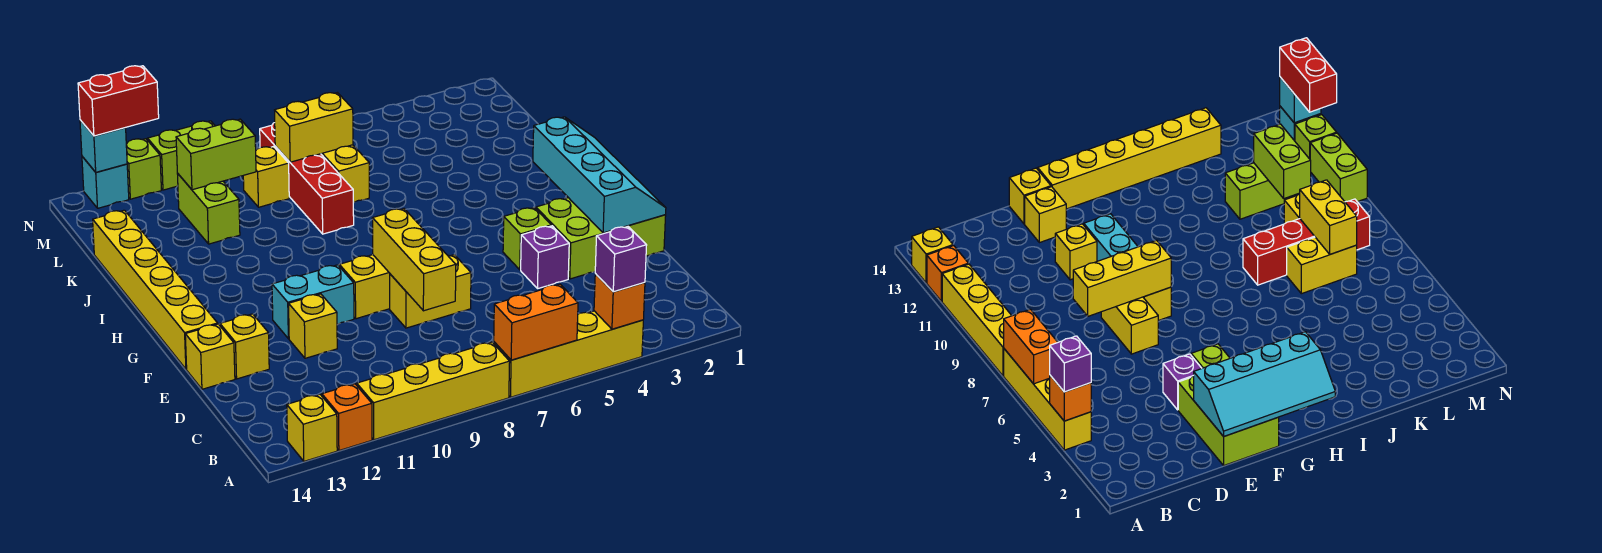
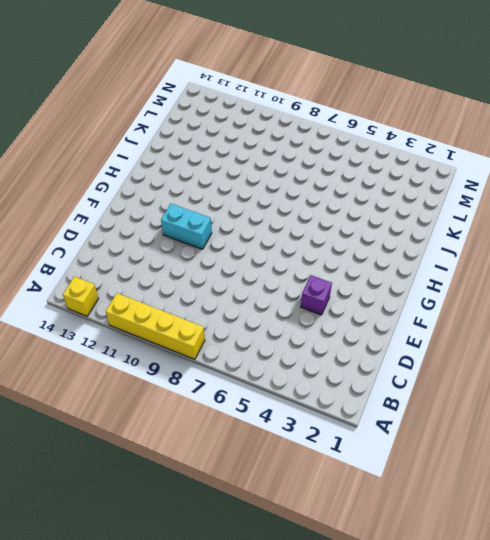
none -> yellow brick A4:A7 level 1
none -> orange brick A12 level 1
none -> lime brick E1:F3 level 1
none -> yellow brick E7:E8 level 1

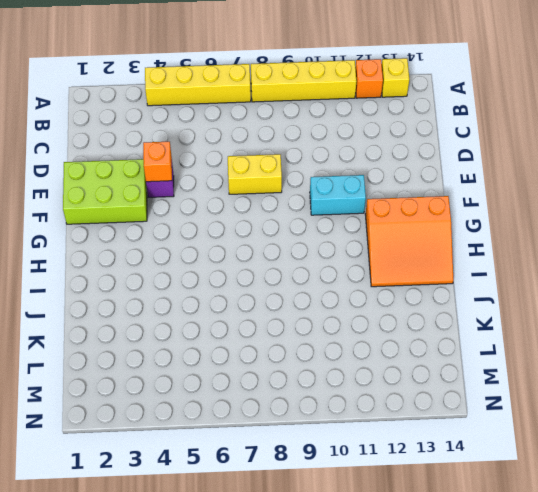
orange brick E4 level 2 -> orange brick A4 level 2
orange slope G12:I14 level 1 top G -> yellow brick F14:K14 level 1
none -> yellow brick E11 level 1
none -> yellow brick E13 level 1
none -> yellow brick E14 level 1
none -> lime brick F4 level 1

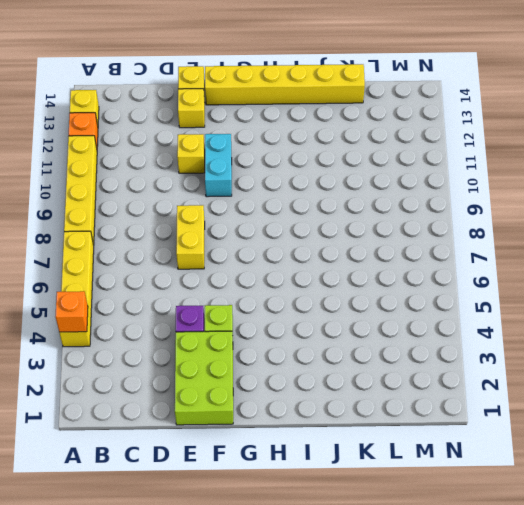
none -> yellow brick F8:F9 level 1
none -> red brick J8:M8 level 1
none -> yellow brick K7:L7 level 1
none -> lime brick K11:L11 level 1

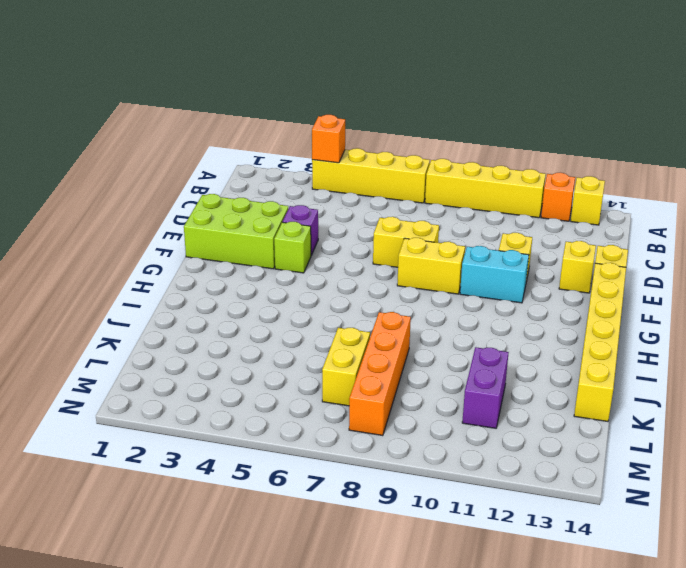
orange brick J8:M8 level 1 -> red brick J8:M8 level 1
purple brick K11:L11 level 1 -> lime brick K11:L11 level 1
none -> yellow brick L9 level 1
none -> lime brick N10:N11 level 1
none -> lime brick N12 level 1
none -> cyan brick N13 level 1

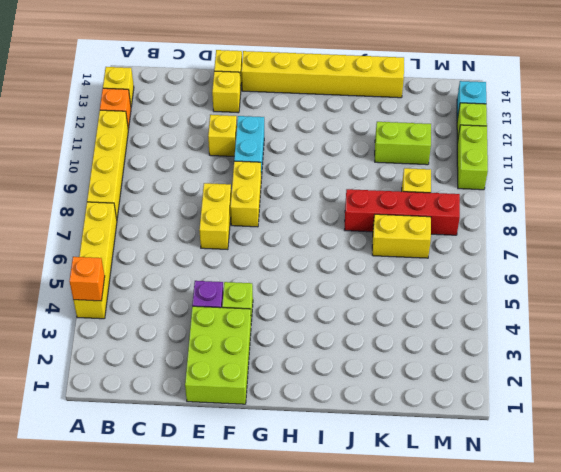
none -> orange brick A6:A7 level 2
none -> yellow brick D8:F8 level 2
none -> cyan slope E1:H2 level 2 top 2
none -> yellow brick L7:L8 level 2

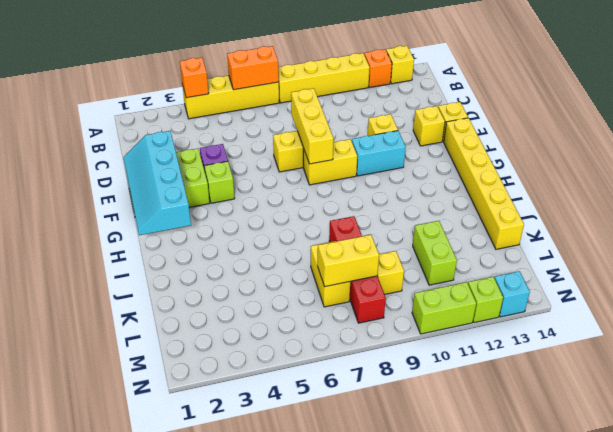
none -> lime brick L10:L11 level 2
none -> cyan brick N13 level 2
none -> purple brick A4 level 3
none -> red brick N12:N13 level 3

